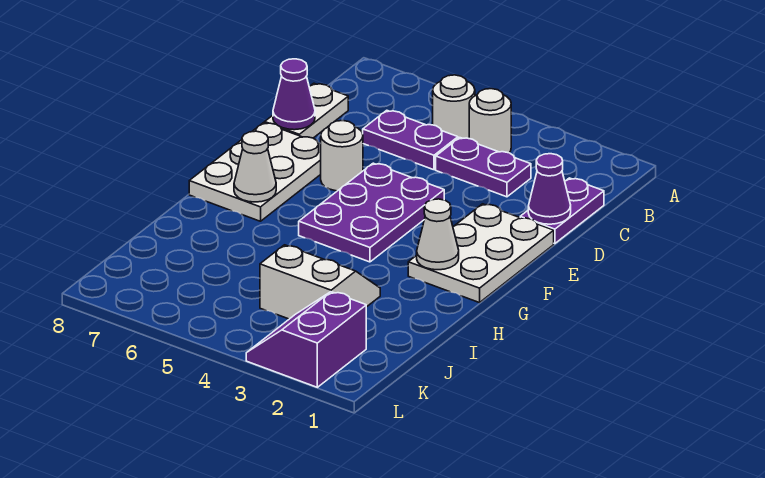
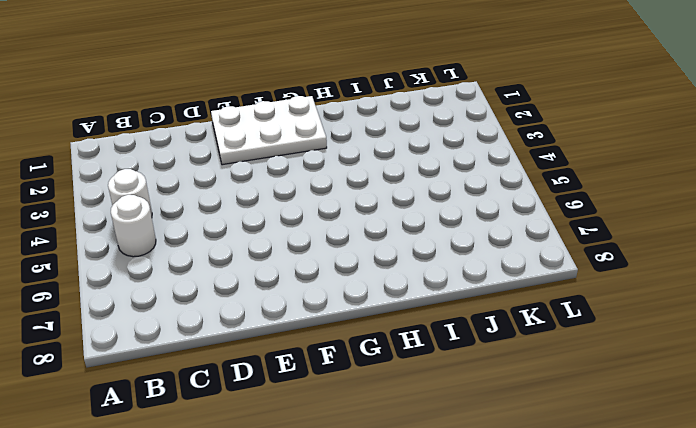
none -> purple plate C1:D1 level 1
none -> purple plate C3:C4 level 1
none -> purple plate C5:C6 level 1

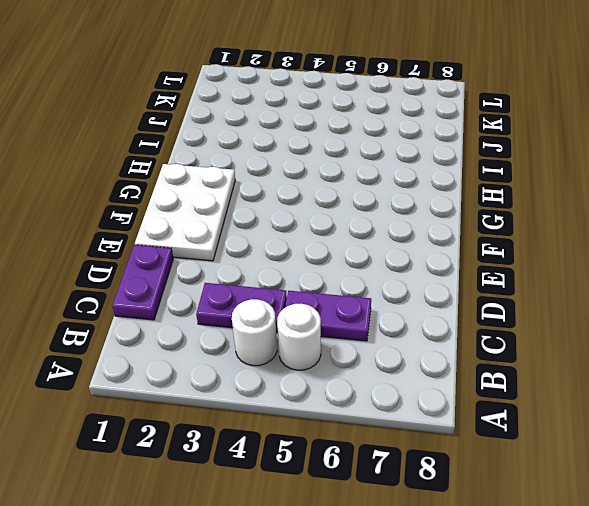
none -> white plate C8:D8 level 1
none -> purple plate E4:G5 level 1
none -> white round brick E6 level 1

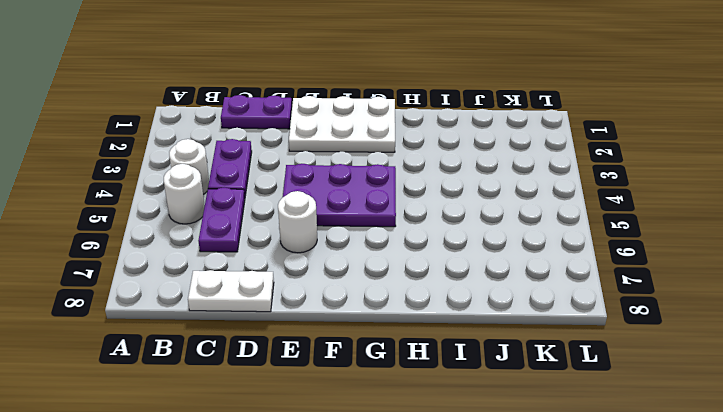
none -> white plate E7:G8 level 1
none -> white slope I3:J4 level 1 top J
none -> purple slope K2:L3 level 1 top 2

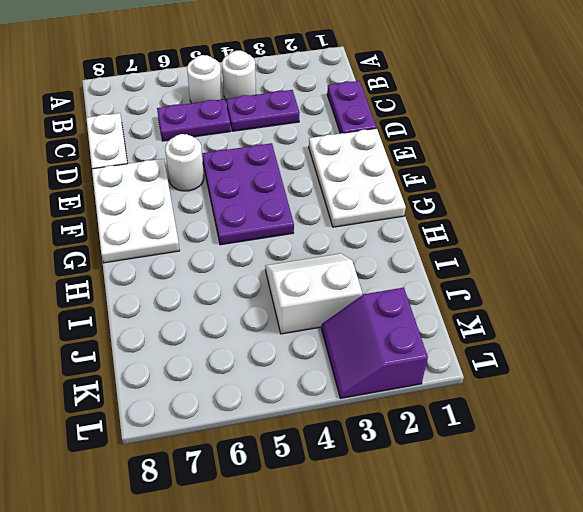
none -> purple cone D1 level 2
none -> purple cone D8 level 2
none -> white cone G2 level 2

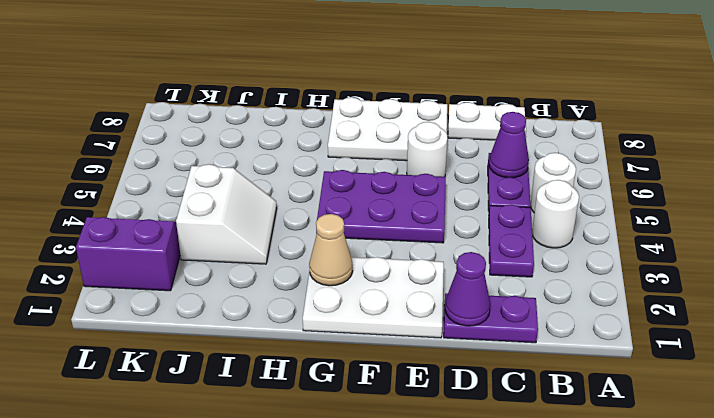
purple cone C6 level 2 -> purple cone D8 level 2
tan cone G2 level 2 -> white cone G2 level 2
none -> white cone G7 level 2

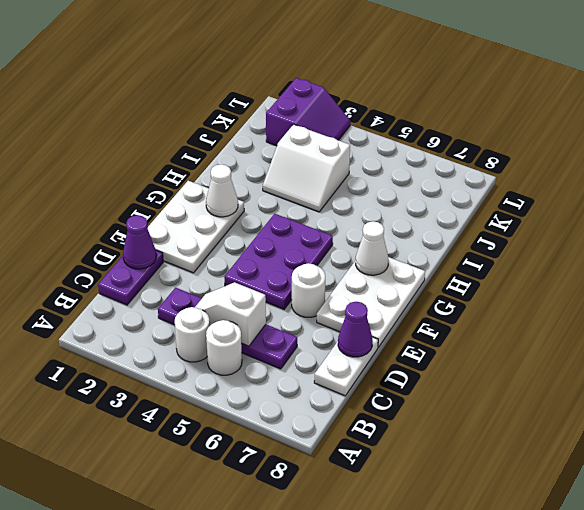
white slope C4:C5 level 2 top 5 -> none

